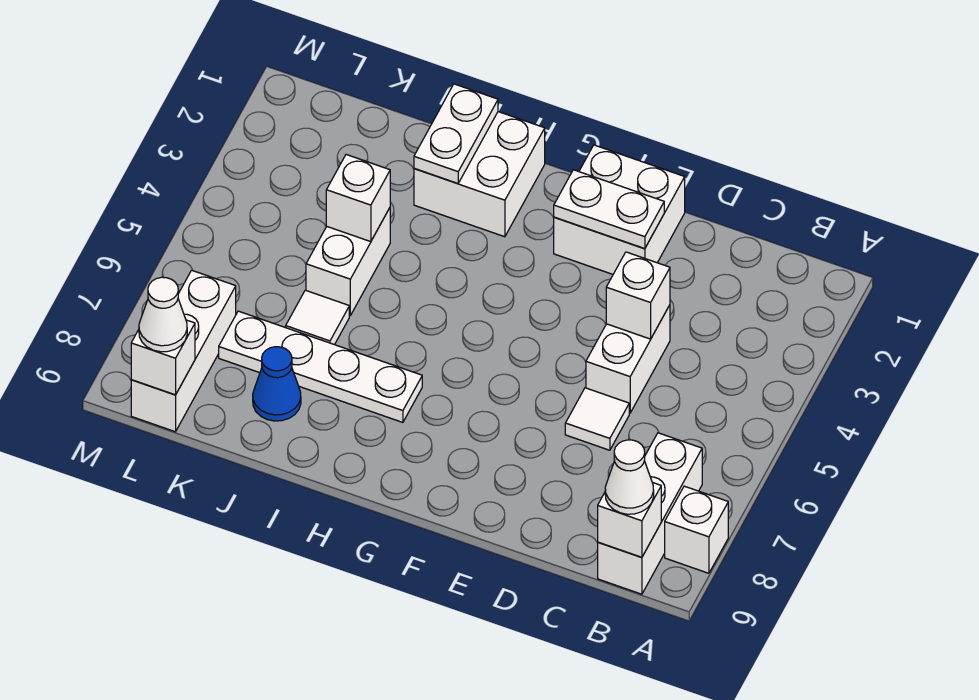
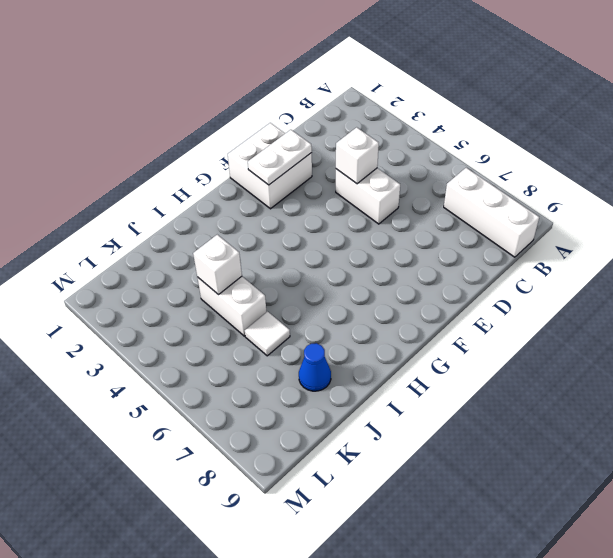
none -> white brick A8 level 1
none -> white tile D6 level 1
none -> white brick H1:I2 level 1

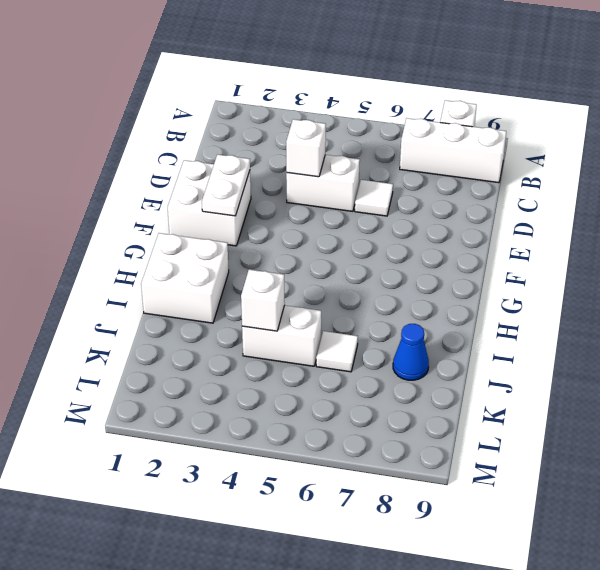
none -> white plate H7:K7 level 1
none -> white brick L7:L9 level 1
none -> white brick B9 level 2

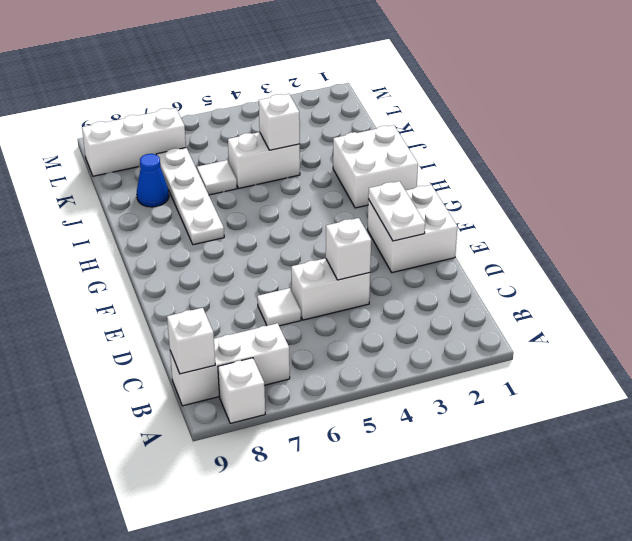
none -> white plate I1:I2 level 2
none -> white brick L9 level 2
none -> white cone B9 level 3

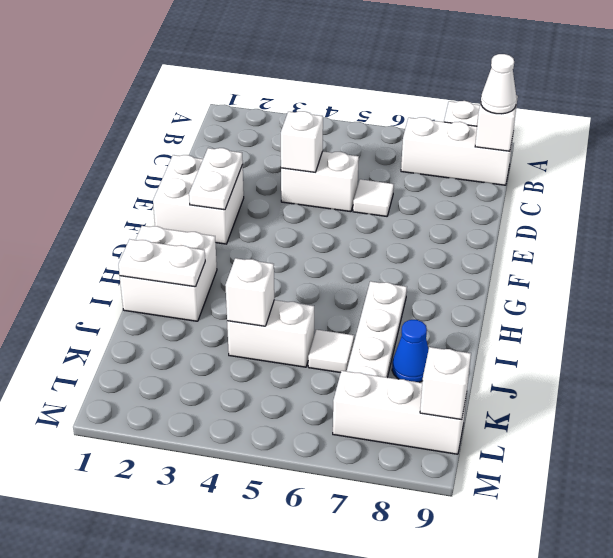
none -> white cone L9 level 3

